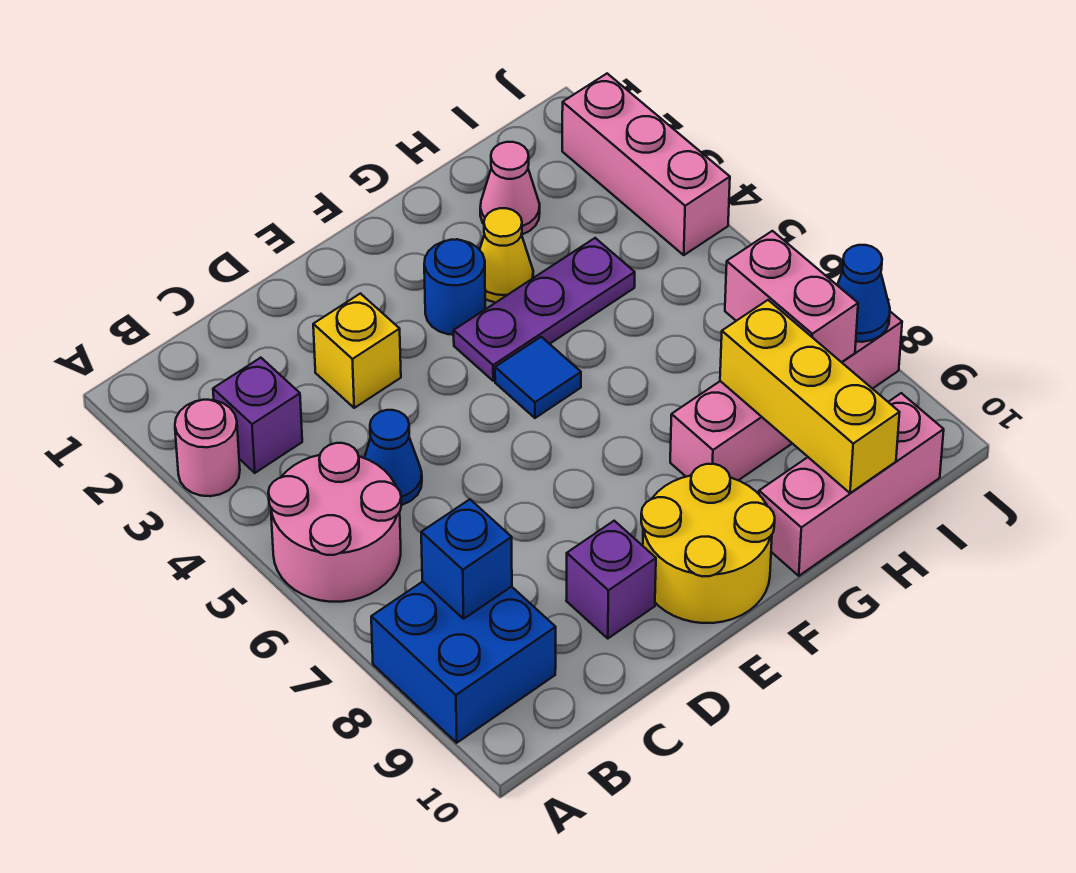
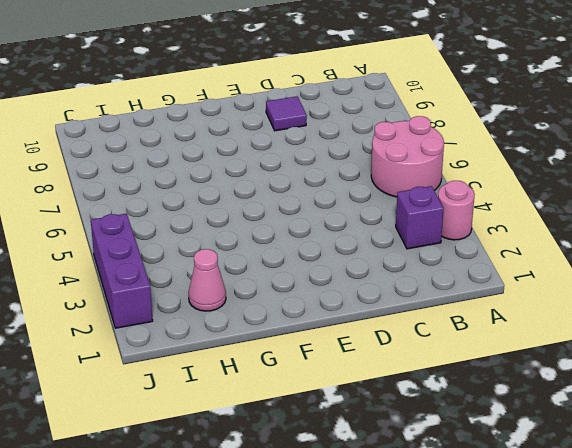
purple tile D9 level 1 -> purple brick D9 level 1
purple brick J2:J4 level 1 -> pink brick J2:J4 level 1
none -> blue brick A8:B9 level 1
none -> blue cone C5 level 1
none -> yellow brick D3 level 1

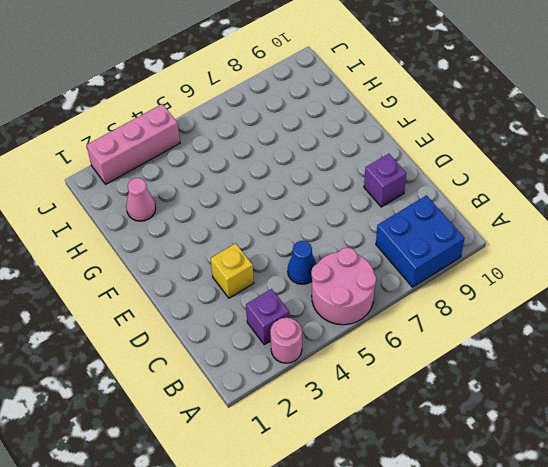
none -> yellow round brick E9:F10 level 1
none -> blue round brick F3 level 1
none -> purple plate F4:H4 level 1

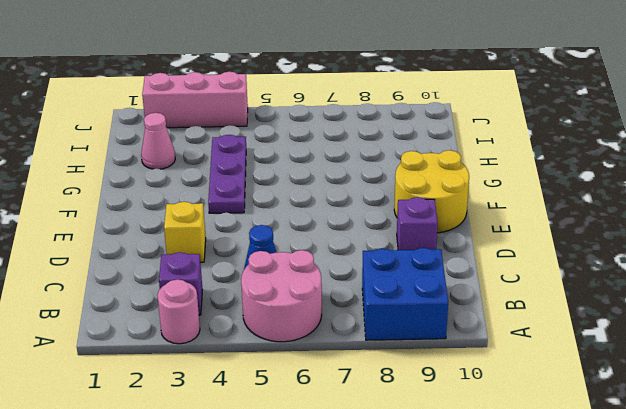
none -> blue round brick F3 level 1
none -> blue tile F5 level 1
none -> yellow cone G3 level 1

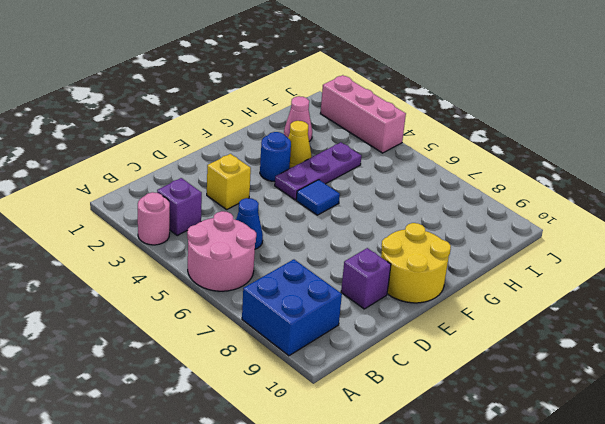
none -> pink brick G8:J8 level 1
none -> pink brick G10:I10 level 1
none -> blue brick B8 level 2

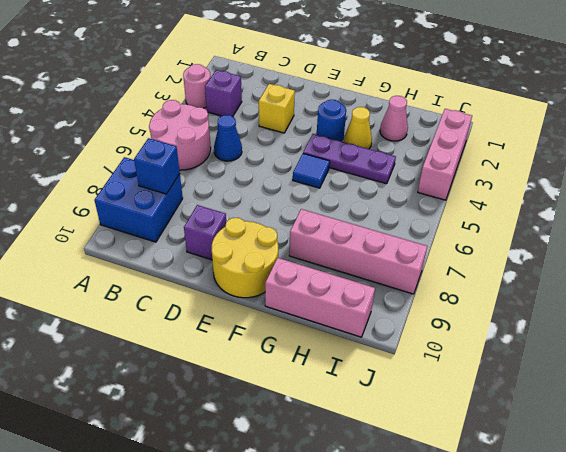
none -> yellow brick H8:H10 level 2
none -> pink brick I7:I8 level 2
none -> blue cone J8 level 2

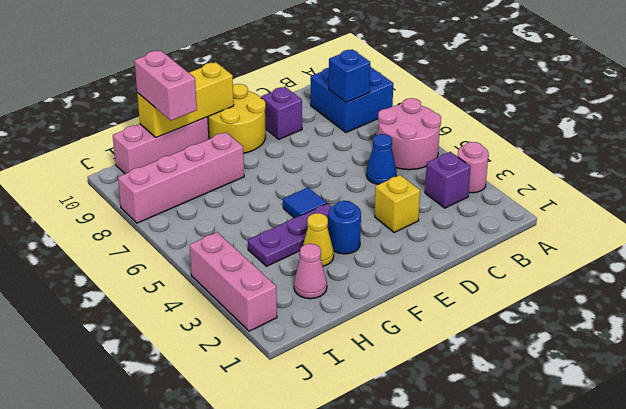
yellow brick F10:H10 level 2 -> yellow brick H8:H10 level 2
pink brick H9:H10 level 3 -> pink brick I7:I8 level 2
none -> blue cone J8 level 2

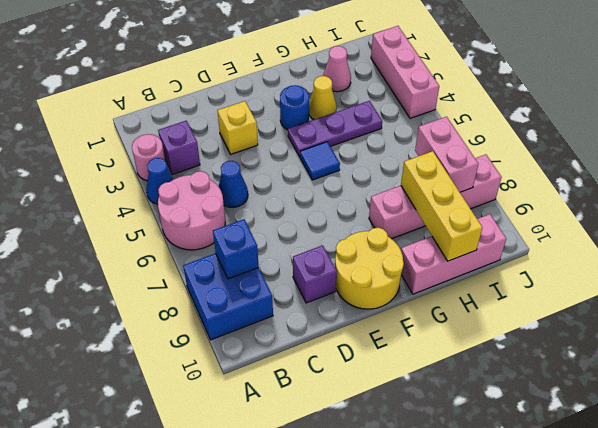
blue cone A4 level 1 -> blue cone J8 level 2

